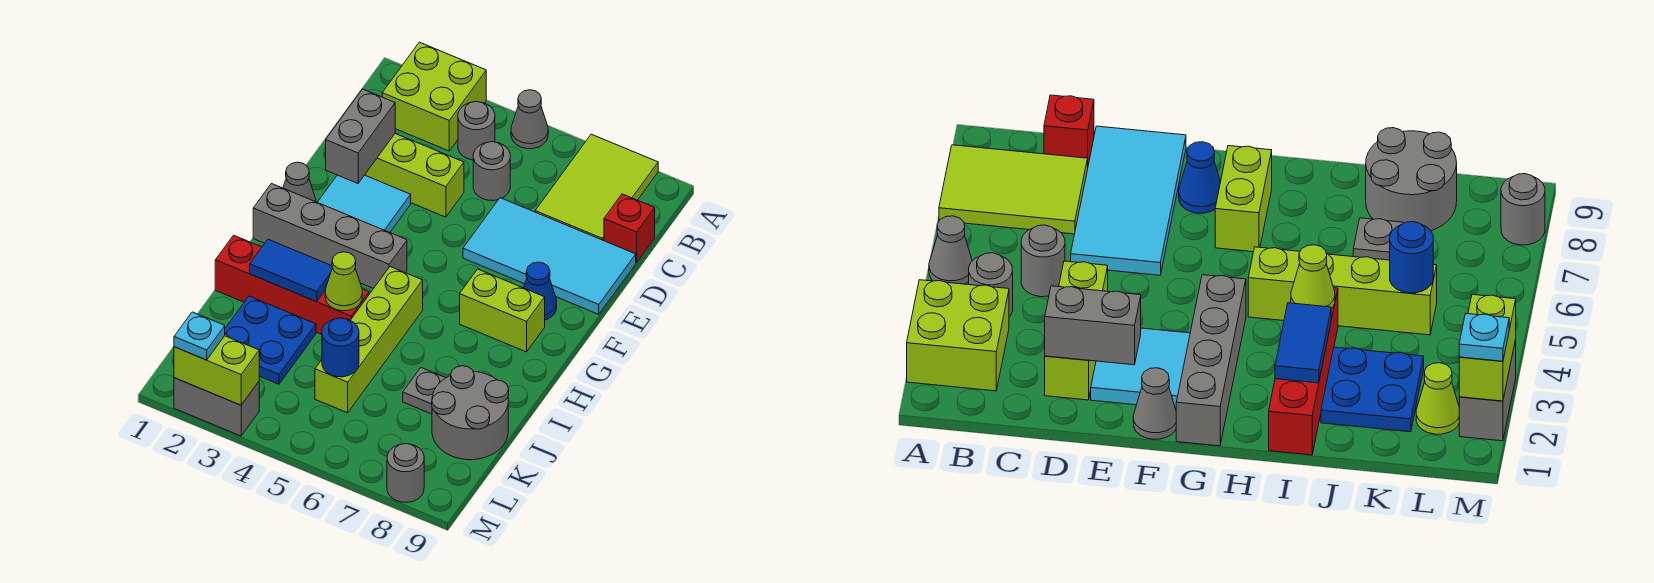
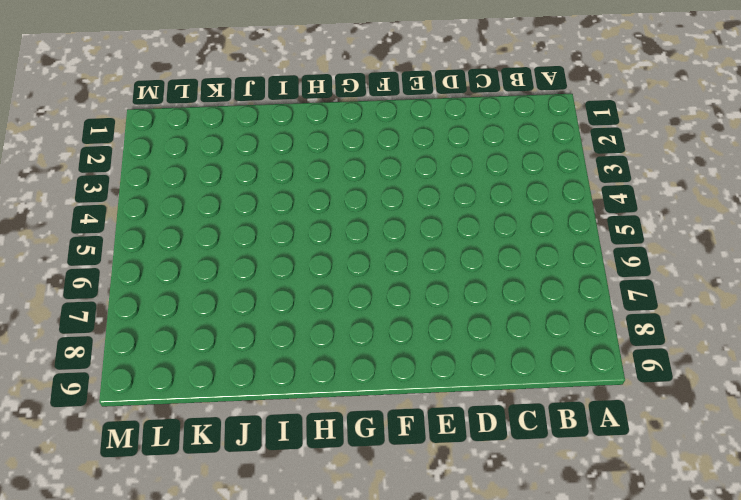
none -> lime brick A2:B3 level 1
none -> grey cone A5 level 1
none -> lime tile A7:C8 level 1

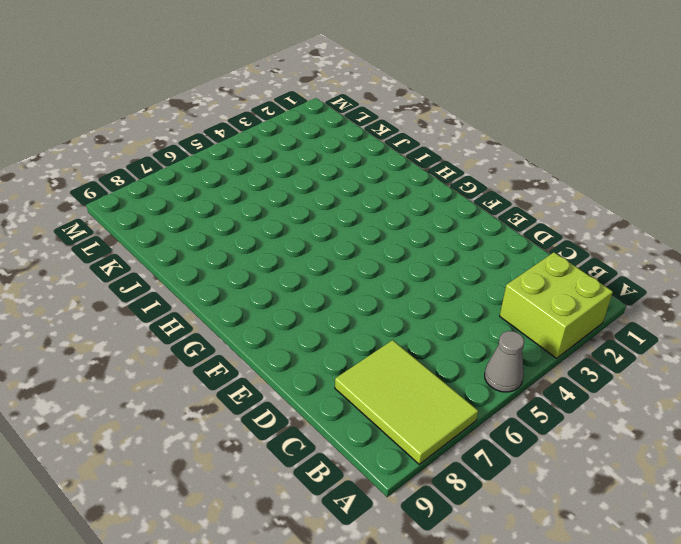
none -> grey round brick B4 level 1
none -> grey round brick C5 level 1
none -> red brick C9 level 1

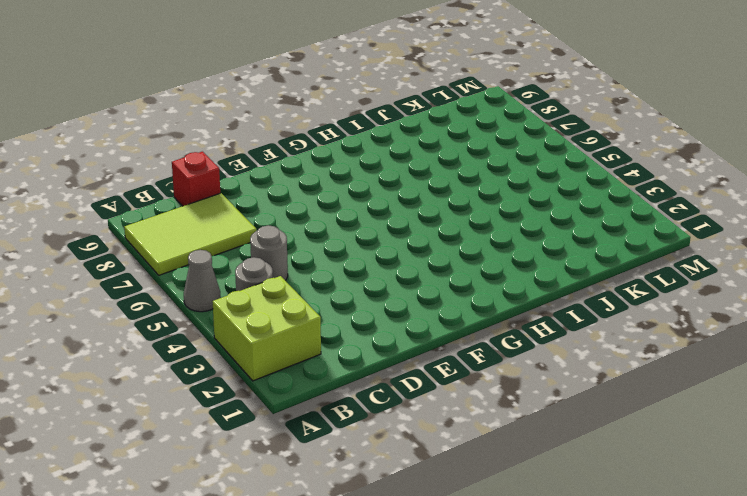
none -> lime brick D2:D4 level 1
none -> cyan tile D6:E9 level 1
none -> cyan tile E2:F3 level 1

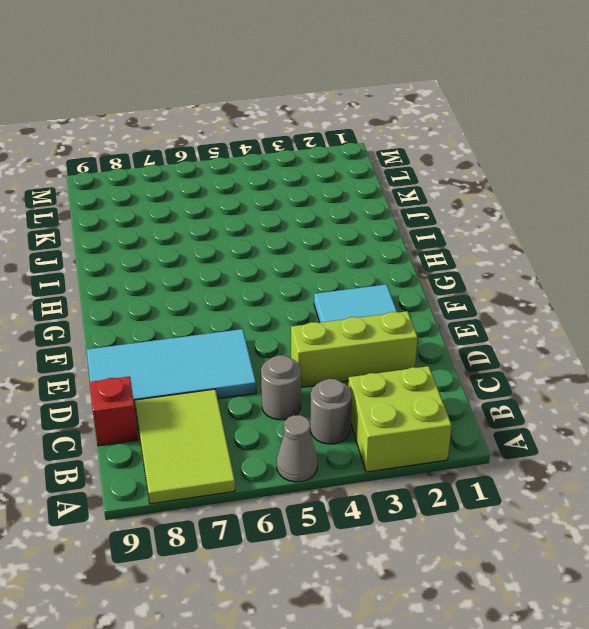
none -> grey cone F1 level 1
none -> blue cone F8 level 1
none -> grey brick G1:G4 level 1

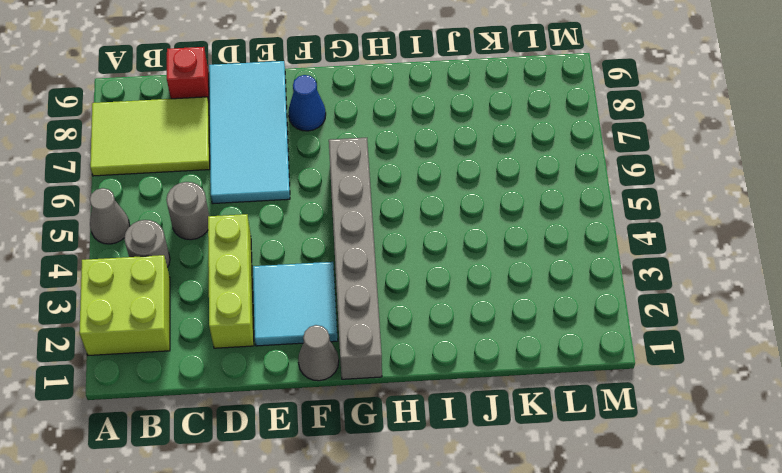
grey brick G1:G6 level 1 -> grey brick G1:G4 level 1
none -> lime brick G7:G8 level 1
none -> lime brick H5:K5 level 1
none -> red brick I1:I4 level 1

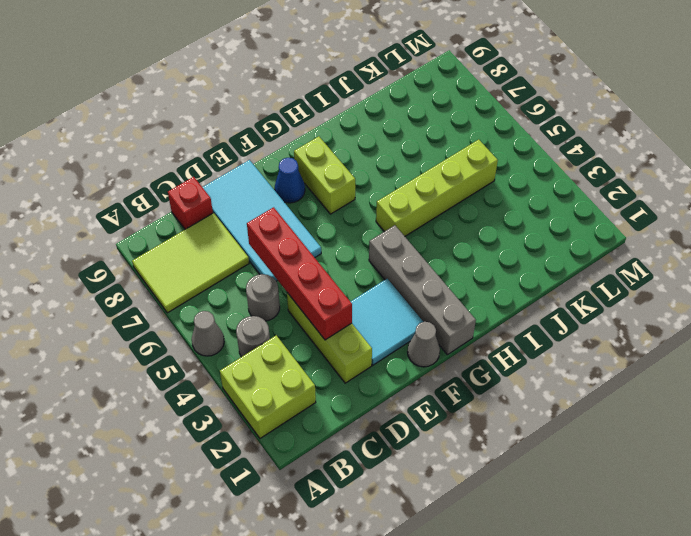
red brick D3:D6 level 2 -> red brick I1:I4 level 1
none -> blue plate J2:K3 level 1
none -> grey plate J7 level 1
none -> grey round brick J8:K9 level 1

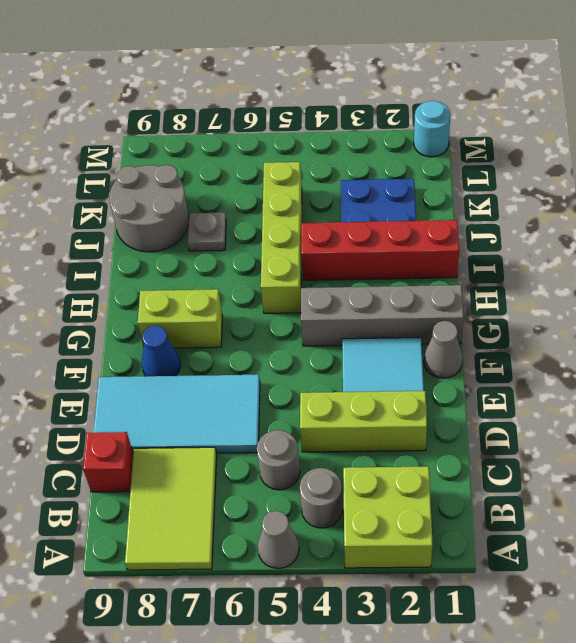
cyan round brick M1 level 1 -> none
none -> lime cone L2 level 1
none -> grey brick M2:M3 level 1
none -> grey round brick M8 level 1

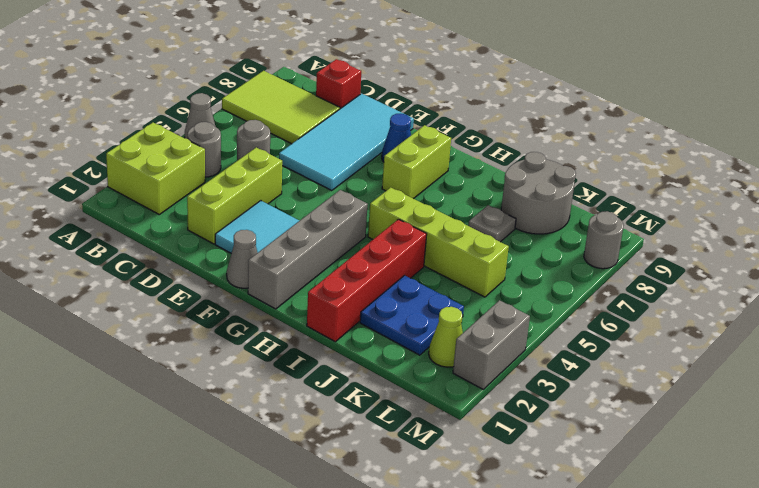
none -> grey brick D2:E2 level 2
none -> blue tile I2:I3 level 2
none -> lime cone I4 level 2

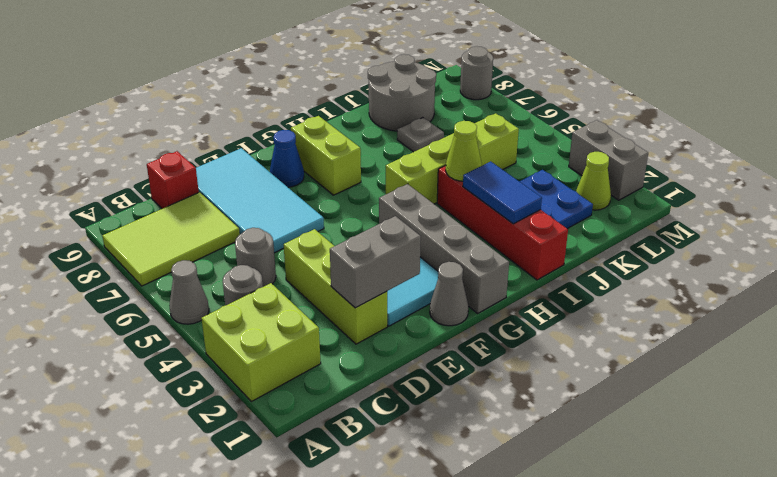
none -> blue round brick K5 level 2
none -> lime brick M2:M3 level 2
none -> cyan plate M2 level 3

